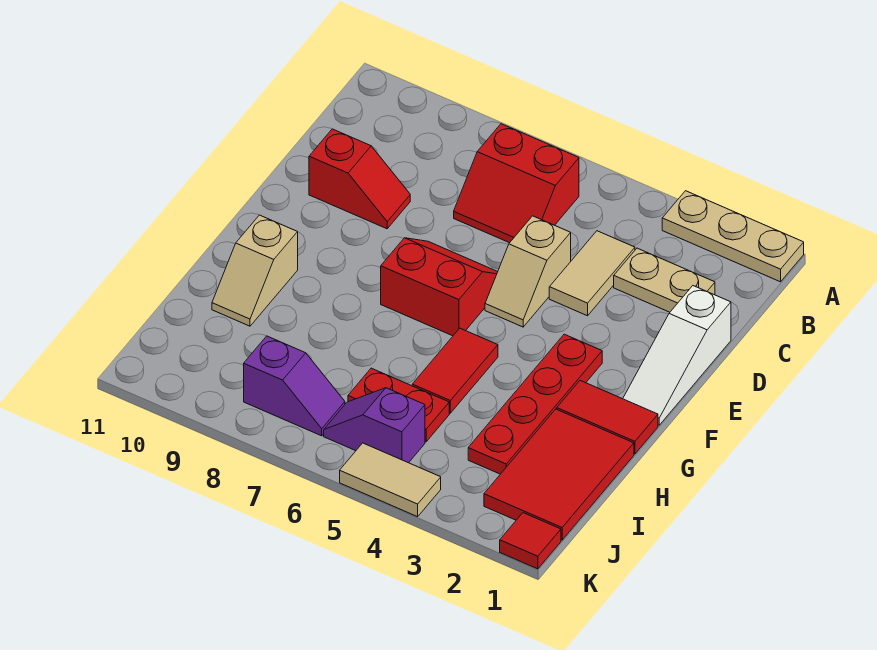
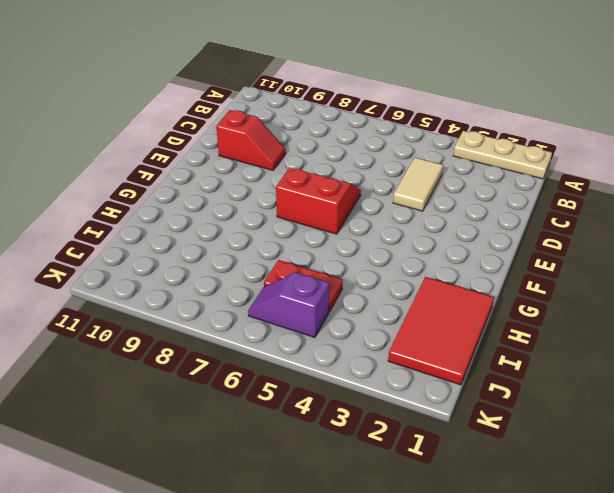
none -> red slope B6:C7 level 1 top B
none -> tan plate C2:C3 level 1
none -> white slope D1:F1 level 1 top D

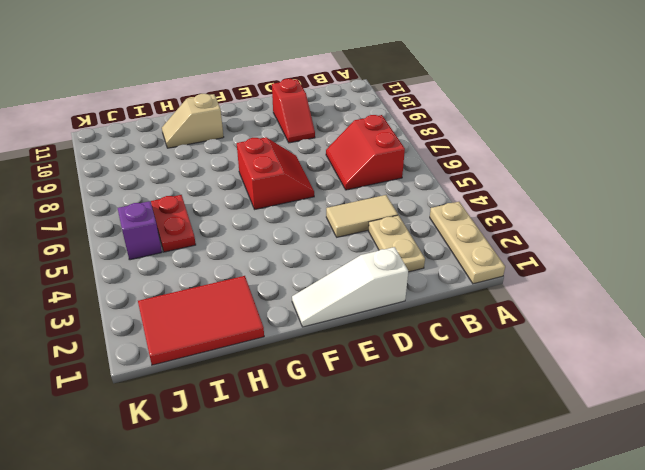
none -> tan slope D5:E5 level 1 top D
none -> red plate F3:I3 level 1
none -> red tile G1:G2 level 1

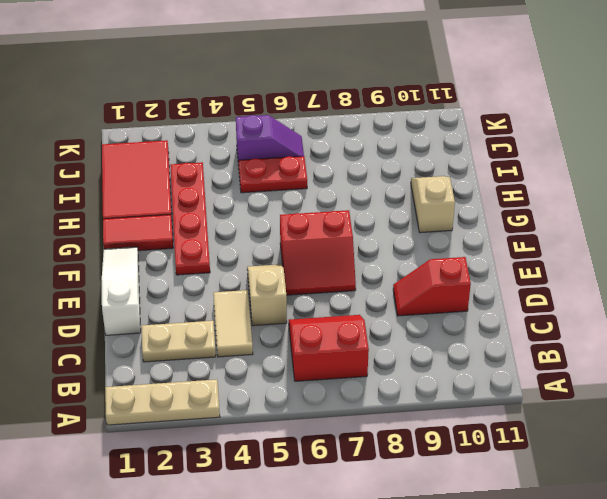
none -> red tile G5:H5 level 1
none -> purple slope J7:J8 level 1 top 8
none -> red tile K1 level 1

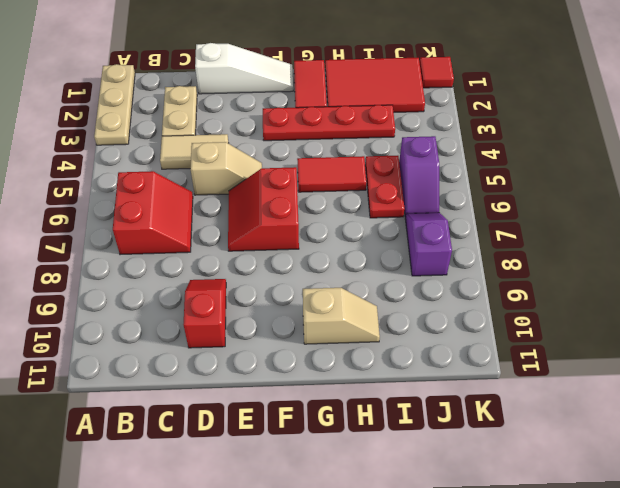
none -> tan tile K4:K5 level 1

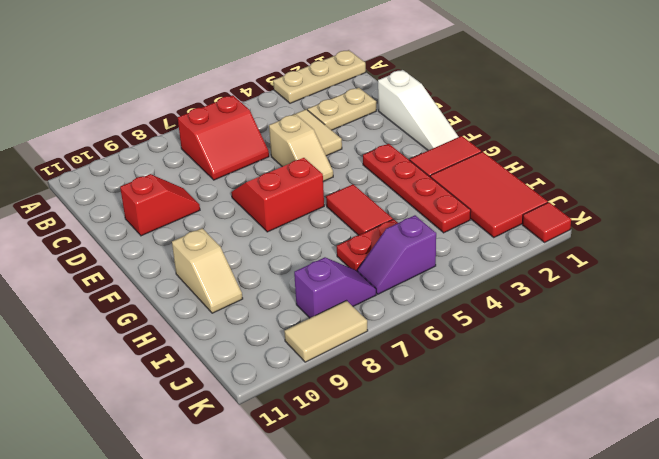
tan tile K8:K9 level 1 -> tan tile K4:K5 level 1

